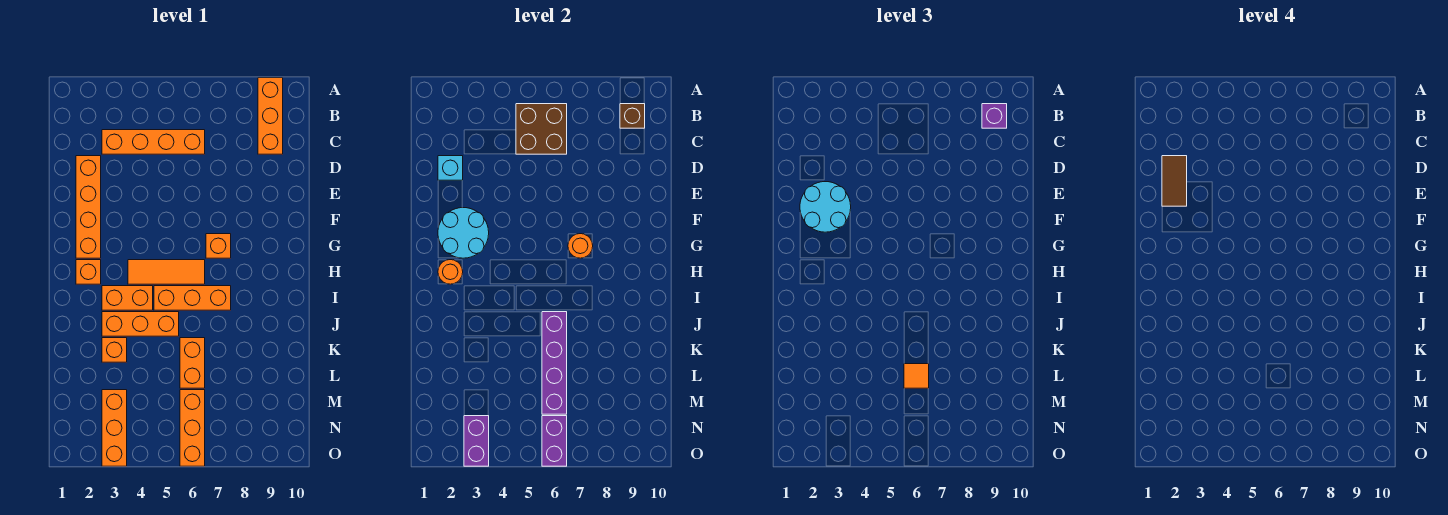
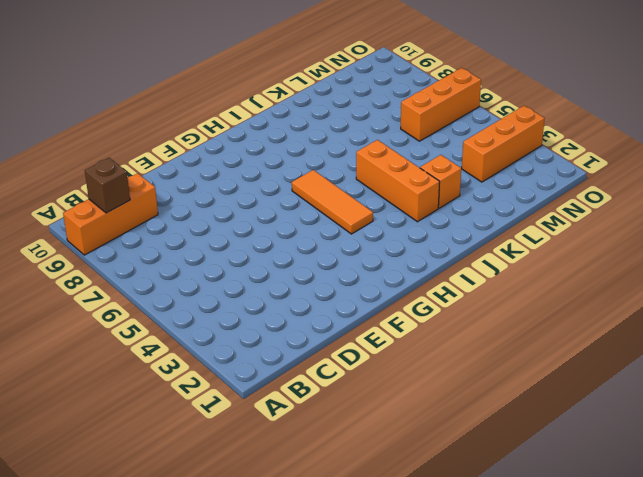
none -> orange brick C3:C6 level 1
none -> orange brick D2:G2 level 1
none -> orange brick G7 level 1

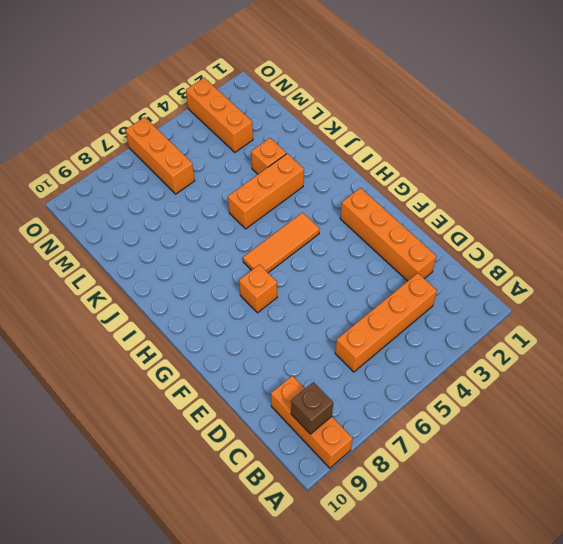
none -> orange brick H2 level 1
none -> orange brick I3:I4 level 1
none -> orange brick I5:I7 level 1

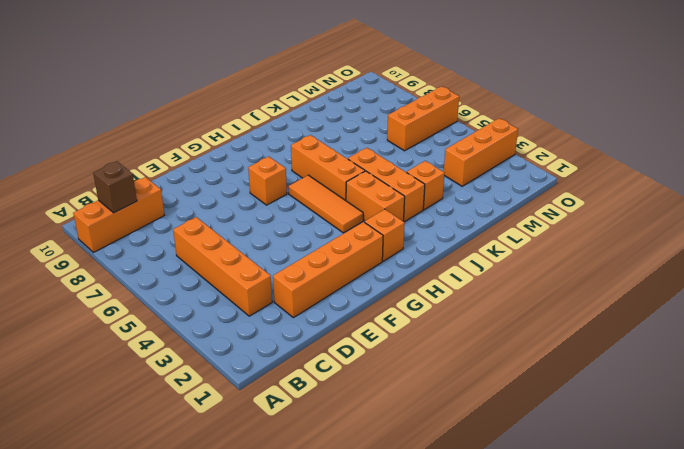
none -> orange brick K6:L6 level 1
none -> brown brick B5:C6 level 2
none -> cyan brick D2 level 2

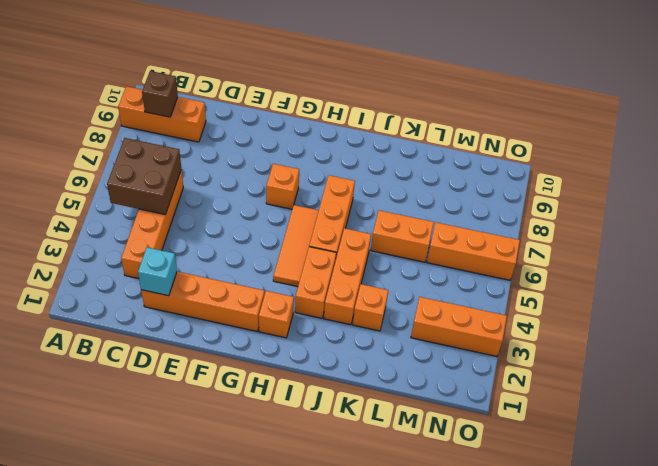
none -> cyan round brick F2:G3 level 2
none -> orange round brick G7 level 2
none -> orange round brick H2 level 2

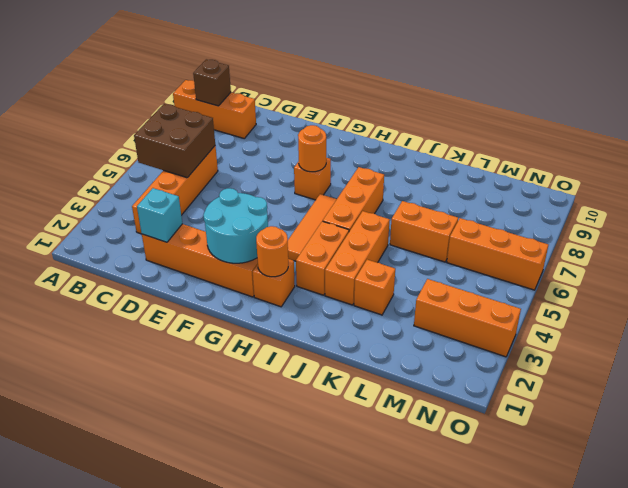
none -> purple brick J6:M6 level 2
none -> purple brick N3:O3 level 2
none -> purple brick N6:O6 level 2

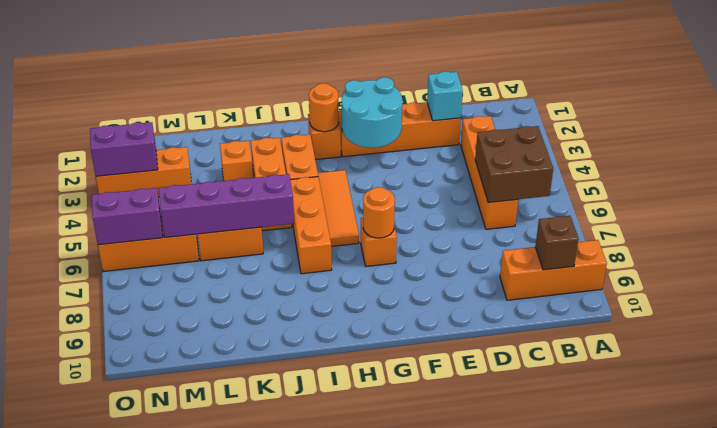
none -> purple brick B9 level 3
none -> cyan round brick E2:F3 level 3
none -> orange tile L6 level 3

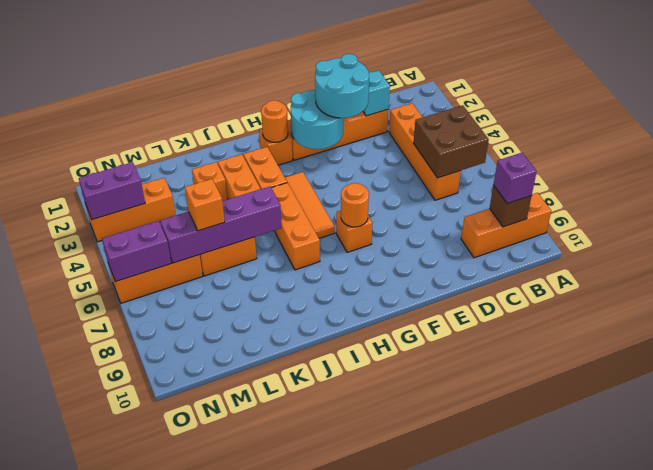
orange brick L6 level 3 -> orange tile L6 level 3
none -> brown tile D2:E2 level 4

